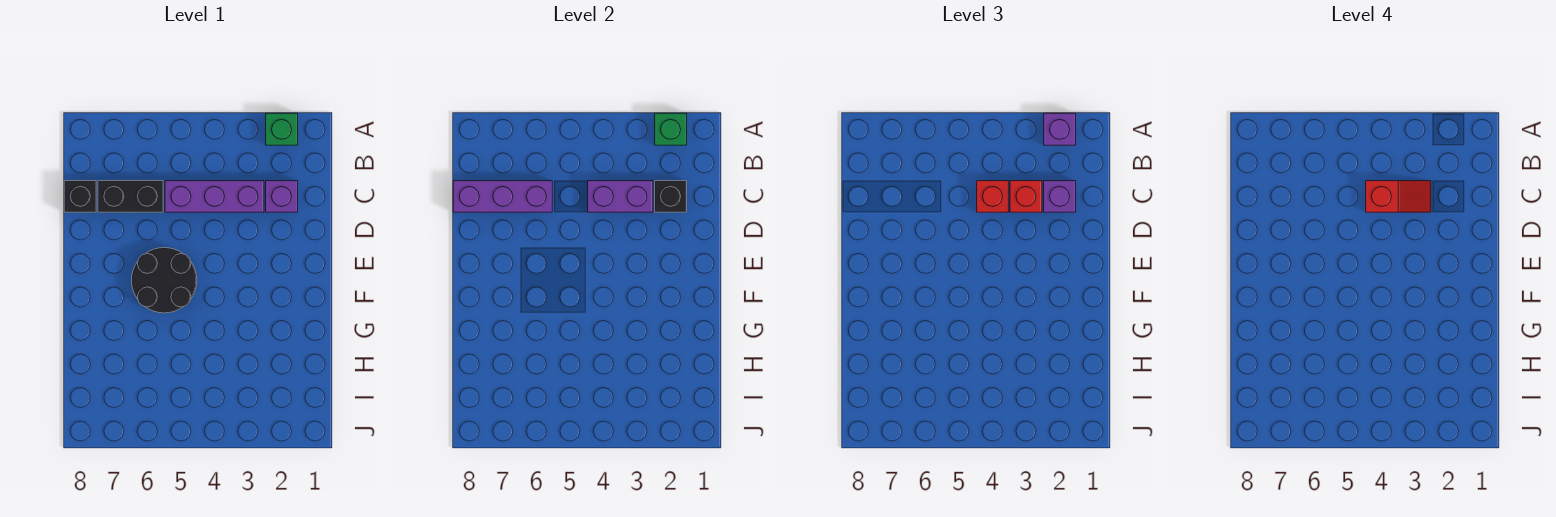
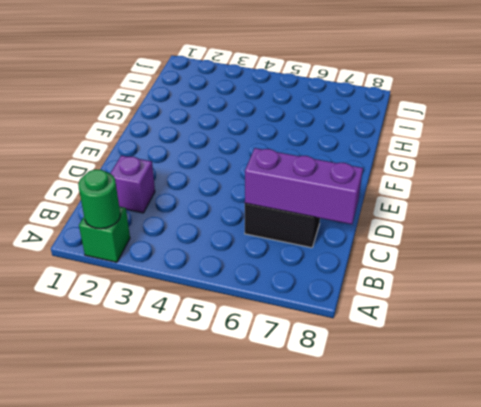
green round brick A2 level 2 -> green brick A2 level 2
none -> purple brick C3:C5 level 1
none -> black brick C8 level 1
none -> black round brick E5:F6 level 1

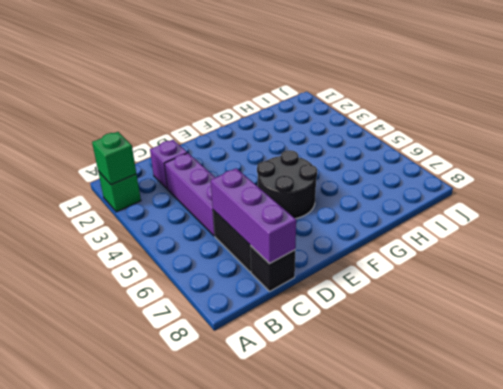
none -> black brick C2 level 2
none -> purple brick C3:C4 level 2
none -> purple brick A2 level 3

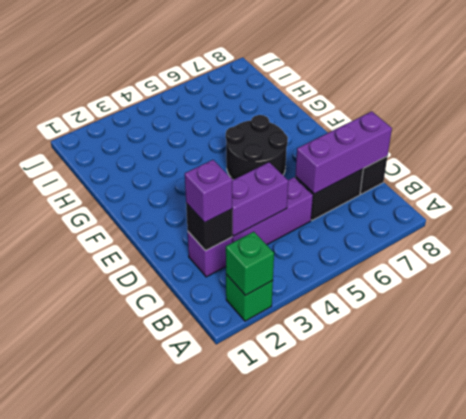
none -> purple brick A2 level 3
none -> red brick C3 level 3
none -> red brick C4 level 3

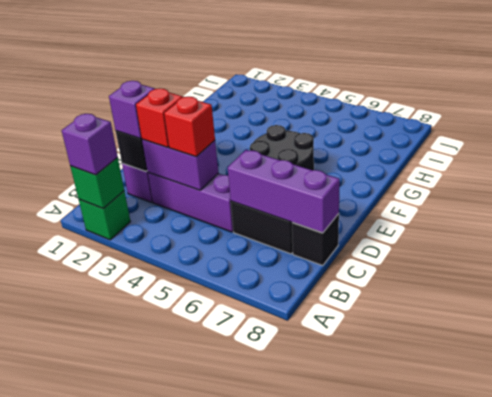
none -> red slope C3:C4 level 4 top 4

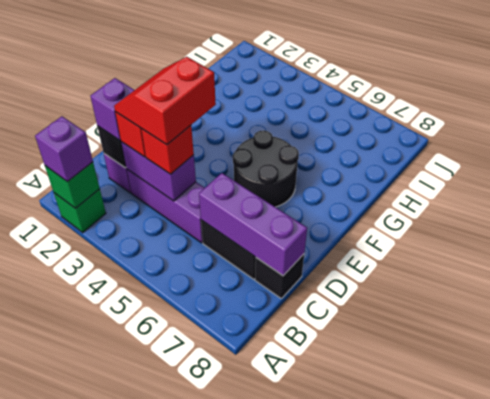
red slope C3:D4 level 4 top 4 -> red slope C3:C4 level 4 top 4

